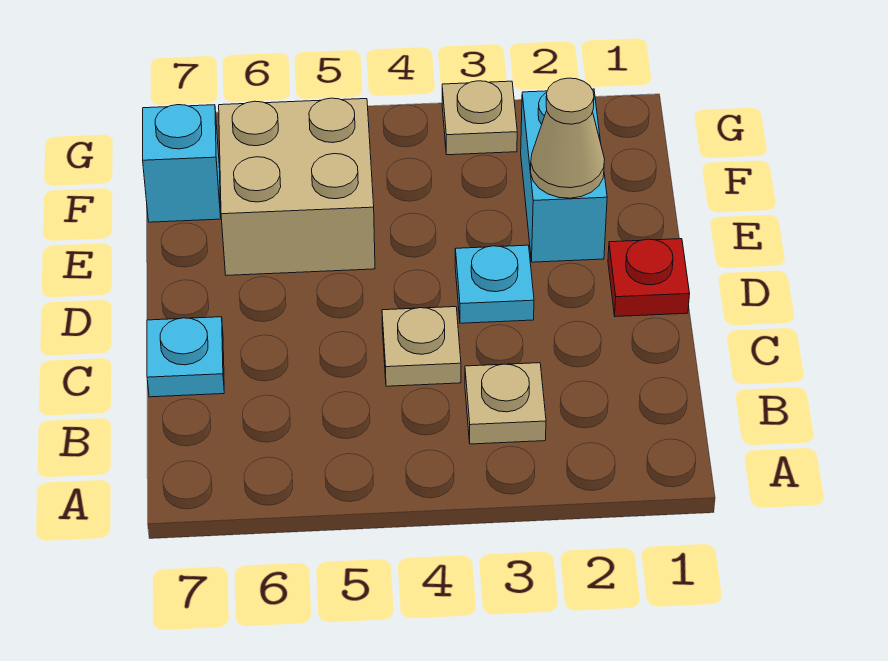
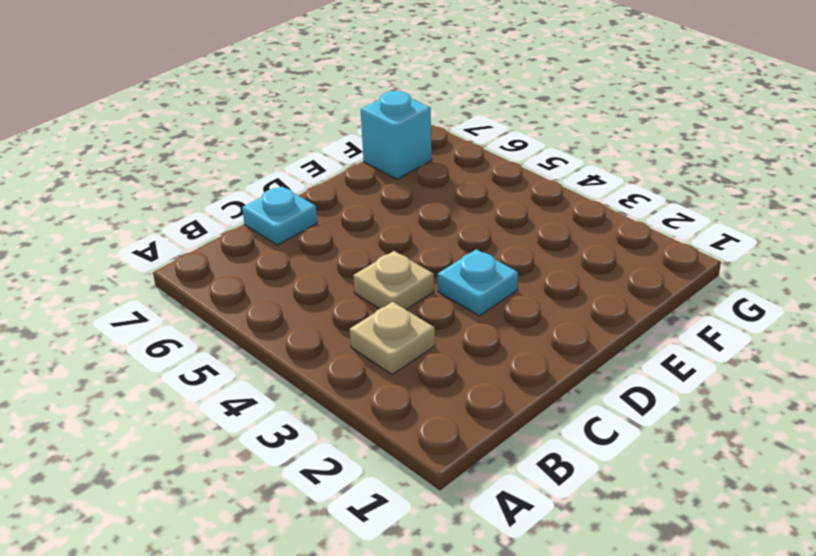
none -> red plate D1 level 1
none -> cyan brick E2:F2 level 1

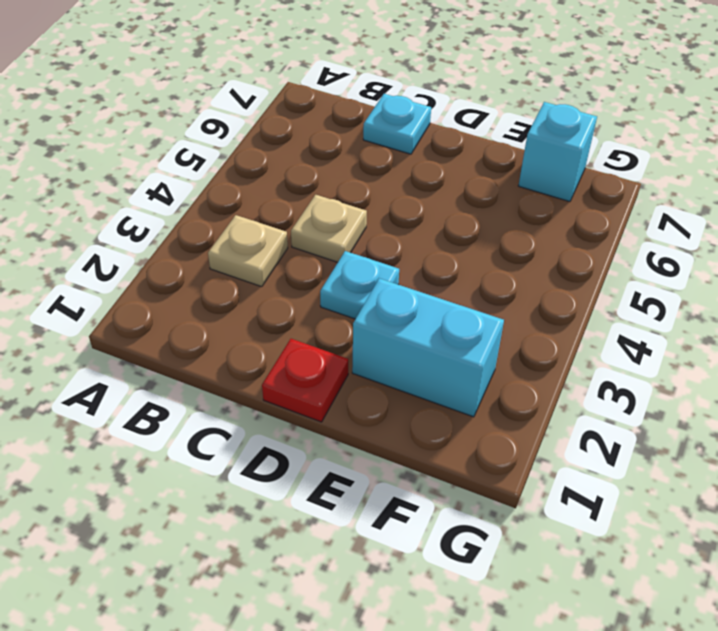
none -> tan brick E5:F6 level 1
none -> tan plate G3 level 1

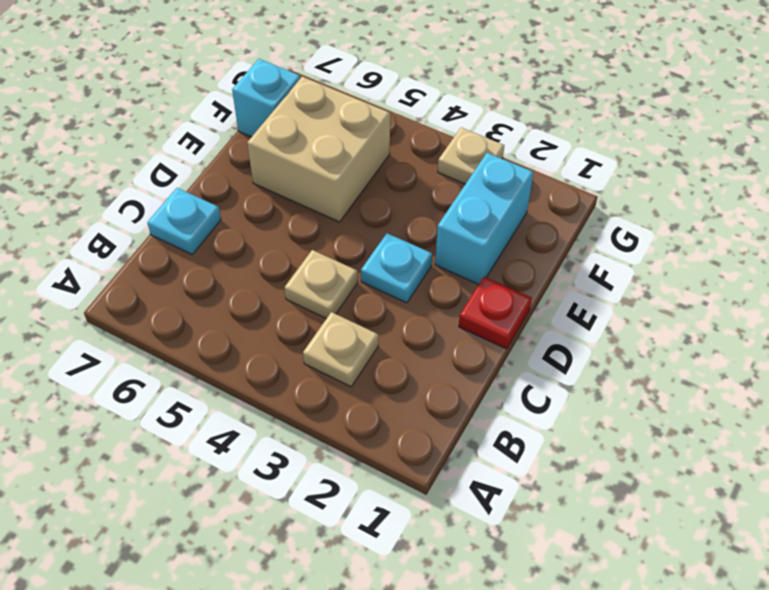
none -> tan cone E2 level 2

